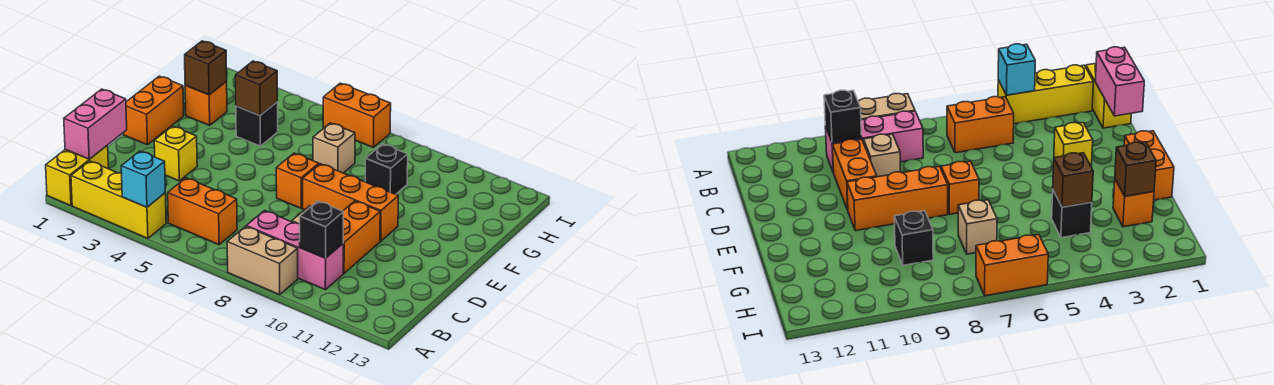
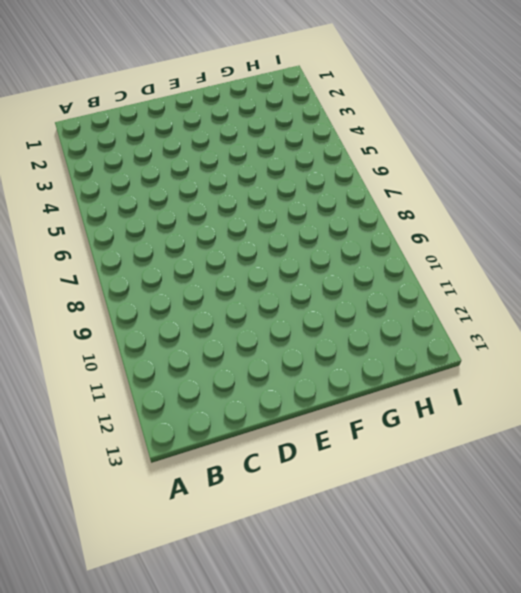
none -> yellow brick A1:B1 level 1
none -> yellow brick A2:A4 level 1
none -> tan brick A8:A9 level 1

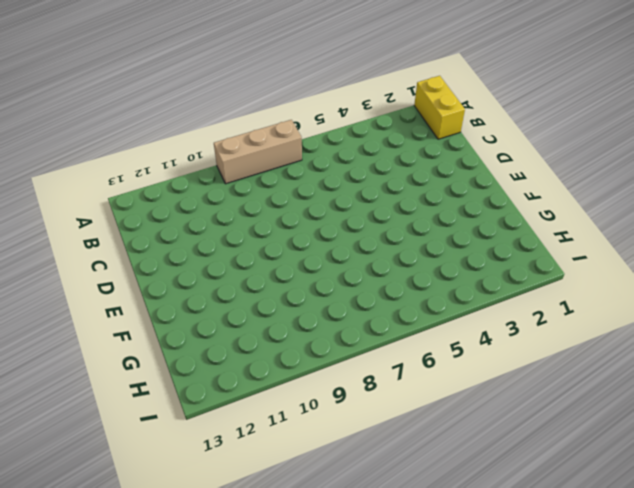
tan brick A7:A9 level 1 -> tan brick A8:A9 level 1
none -> yellow brick A2:A4 level 1
none -> orange brick B5:B6 level 1
none -> pink brick B8:B10 level 1

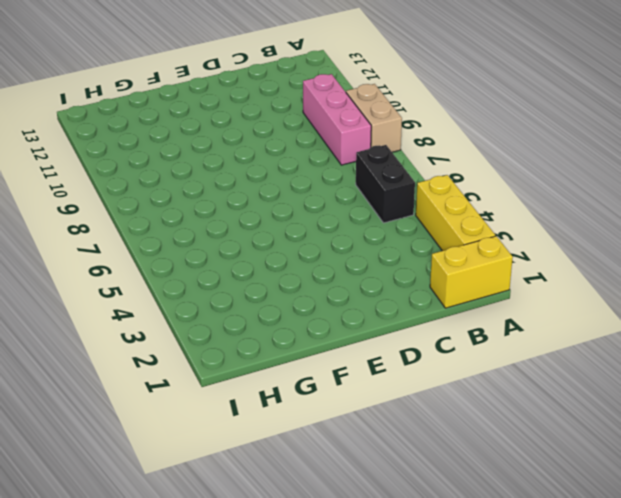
black brick B5:B6 level 1 -> orange brick B5:B6 level 1
none -> tan brick C9 level 1
none -> orange brick C10:D10 level 1
none -> yellow brick D3 level 1

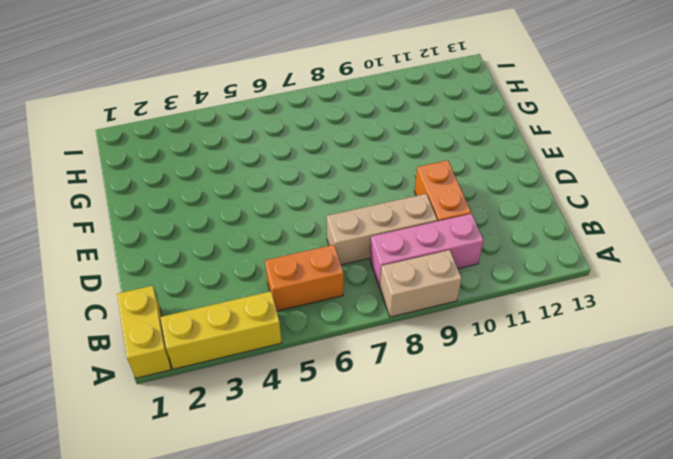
tan brick C7:C9 level 1 -> tan brick C9 level 1
none -> yellow brick D3 level 1
none -> orange brick E1:F1 level 1
none -> orange brick E7 level 1

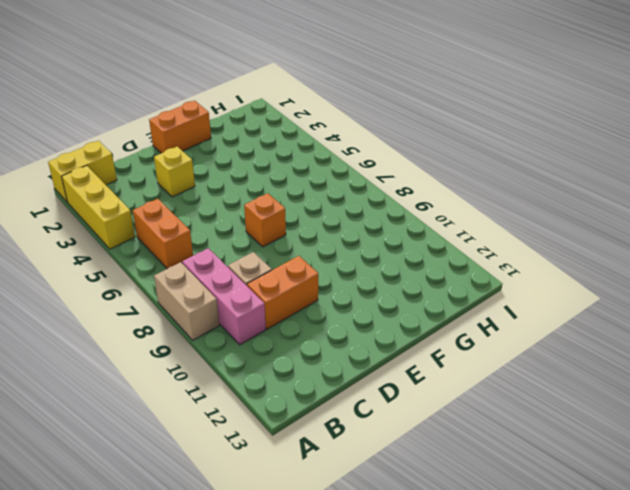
none -> orange brick E8:E10 level 1
none -> orange brick G2 level 1
none -> black brick G4 level 1

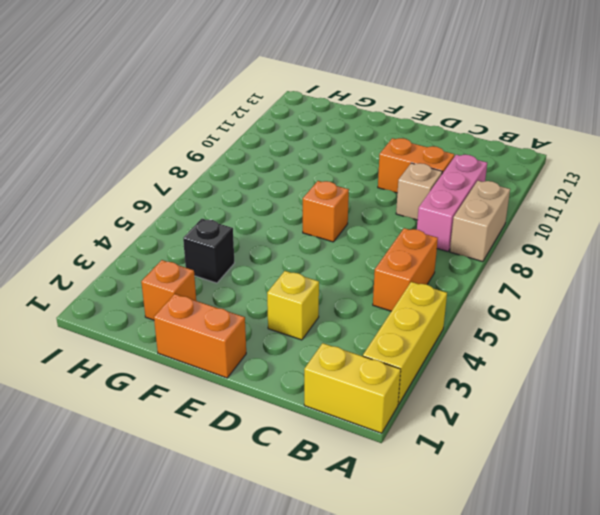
none -> orange brick E8:E10 level 1
none -> tan brick G7 level 1
none -> black brick G9 level 1

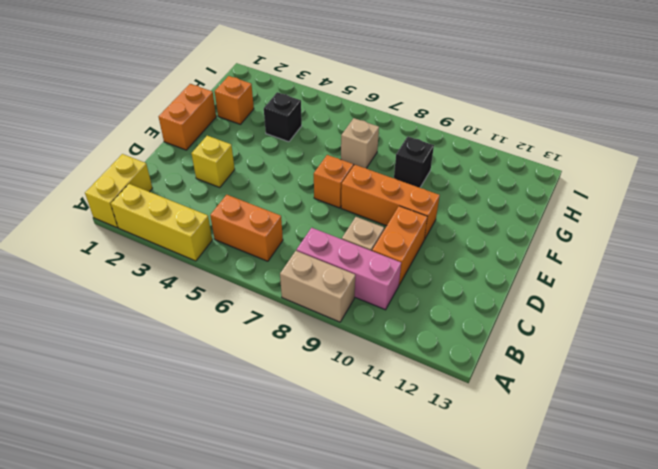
none -> orange brick I6:I7 level 1
none -> cyan brick A4 level 2
none -> pink brick B1:C1 level 2

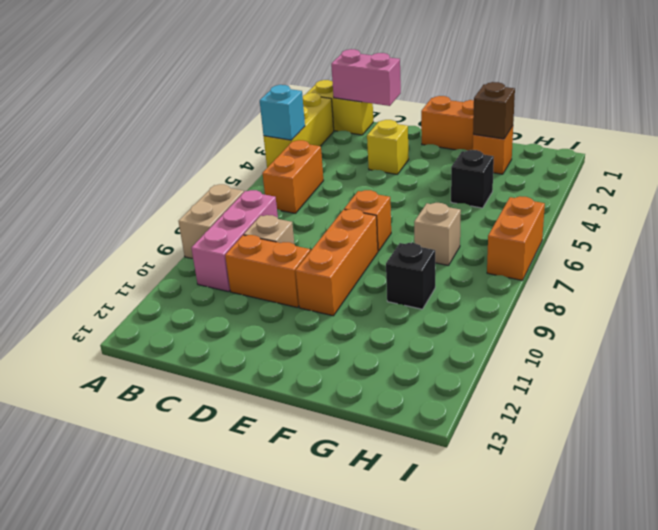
none -> black brick B10 level 2
none -> brown brick G4 level 2

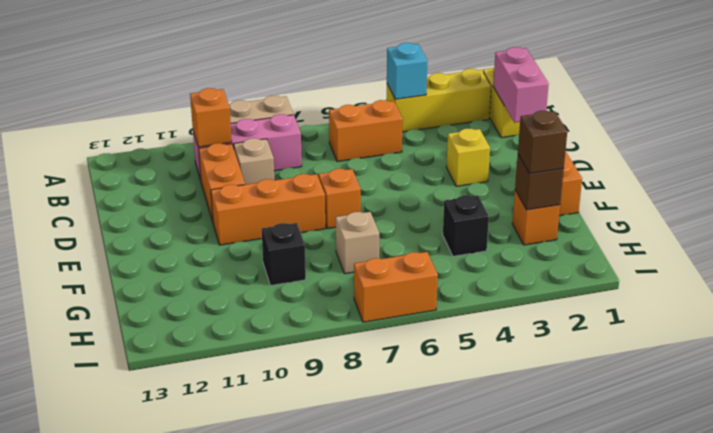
orange brick B10 level 2 -> black brick B10 level 2
brown brick G2 level 3 -> brown brick G4 level 2

